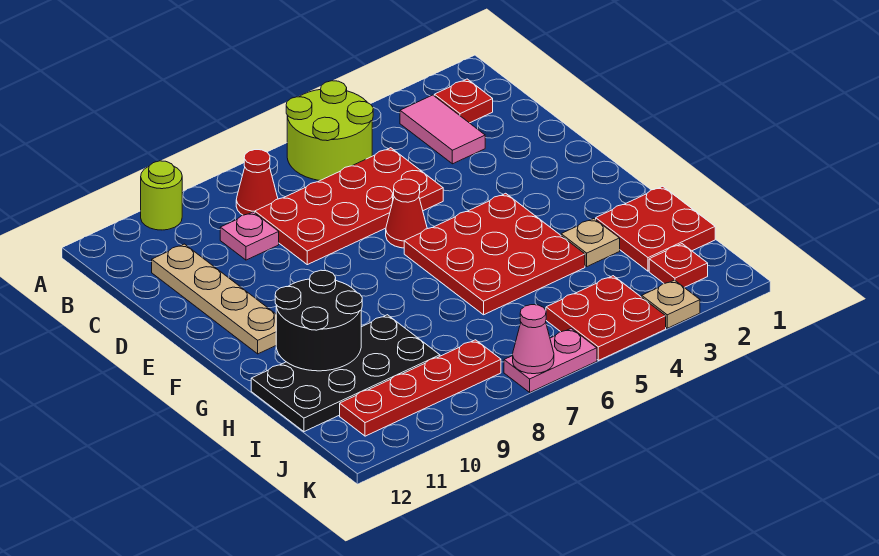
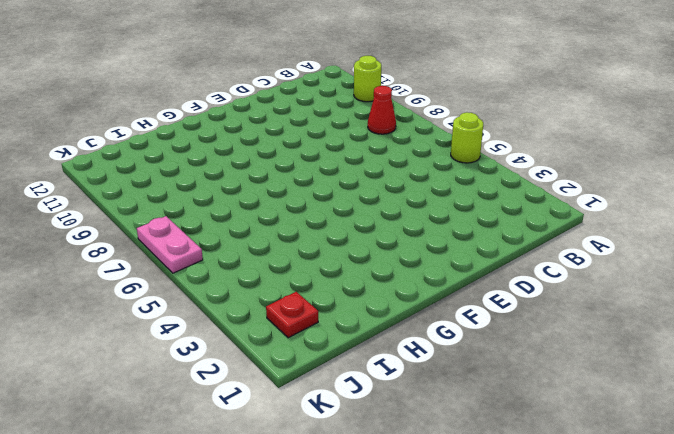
lime round brick A5 level 1 -> lime round brick A5:B6 level 1
none -> red plate B2 level 1
none -> pink tile B3:C3 level 1
none -> red plate C5:D8 level 1

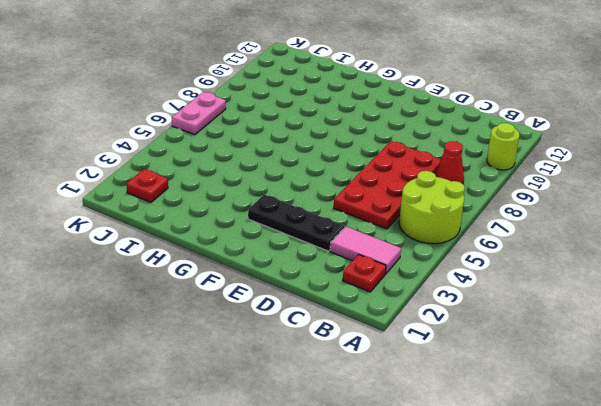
black plate D3:F3 level 1 -> none
none -> pink plate C9 level 1
none -> tan plate C11:F11 level 1
none -> red cone E6 level 1

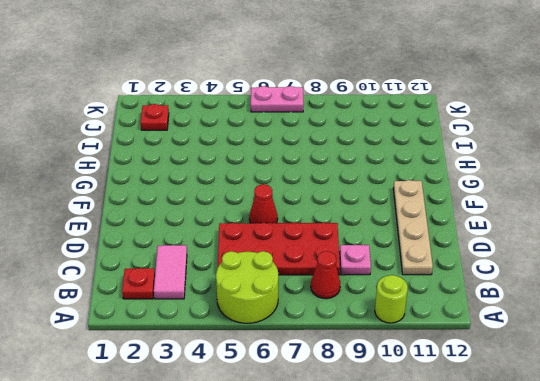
none -> red plate F4:H6 level 1
none -> red plate H1:I2 level 1
none -> tan plate H3 level 1

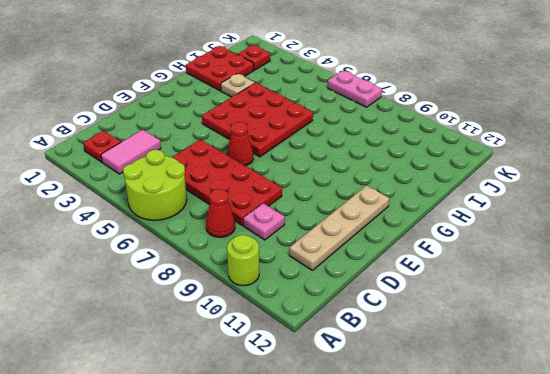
none -> black plate H9:I12 level 1
none -> red plate J4:K5 level 1
none -> red plate J8:J11 level 1

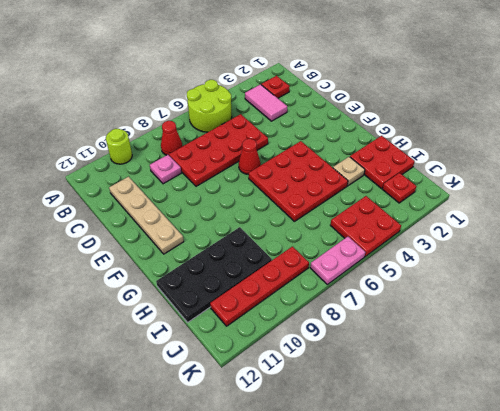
none -> tan plate K3 level 1
none -> black round brick G10:H11 level 2
none -> pink cone K7 level 2

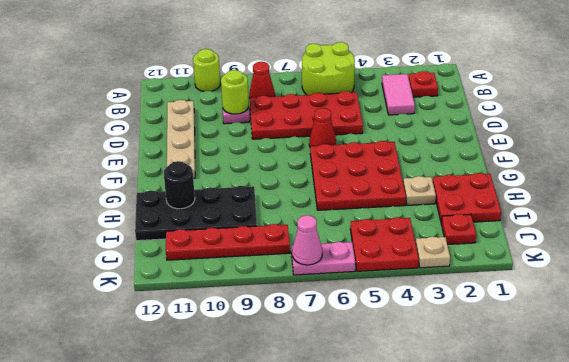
lime round brick C9 level 2 -> none
black round brick H11 level 2 -> black round brick G10:H11 level 2

